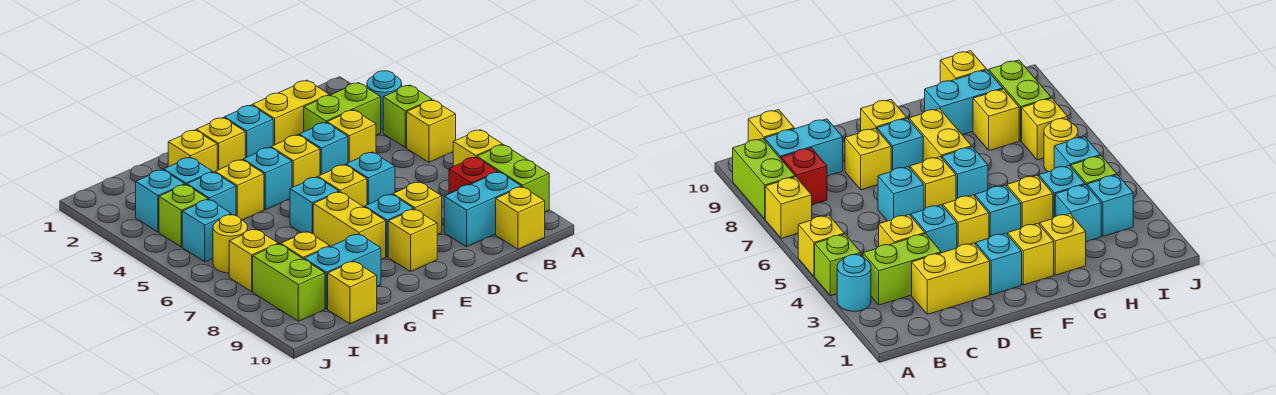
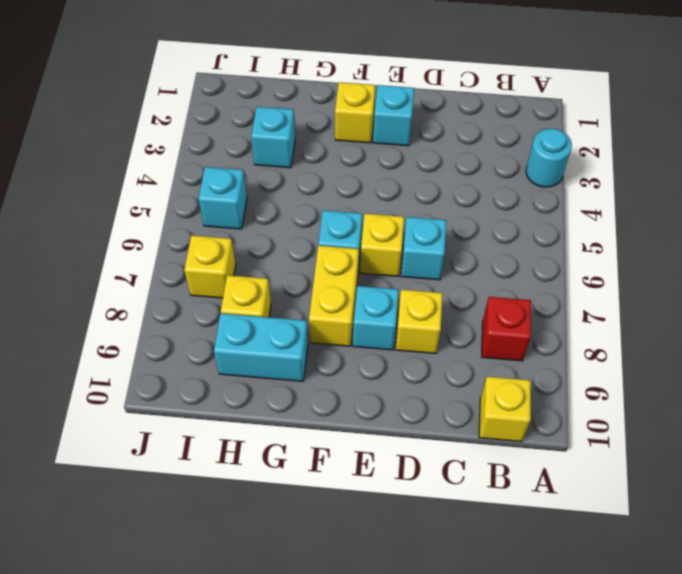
none -> lime brick A4 level 1
none -> yellow brick A5 level 1
none -> yellow brick A7 level 1
none -> lime brick A8:A9 level 1

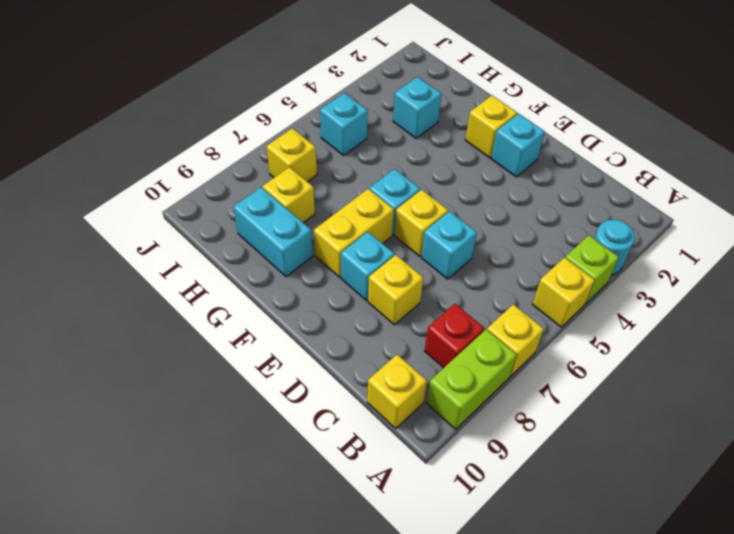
none -> lime brick B3:C3 level 1
none -> cyan brick B9:C9 level 1
none -> yellow brick C2:D2 level 1
none -> yellow brick C4 level 1

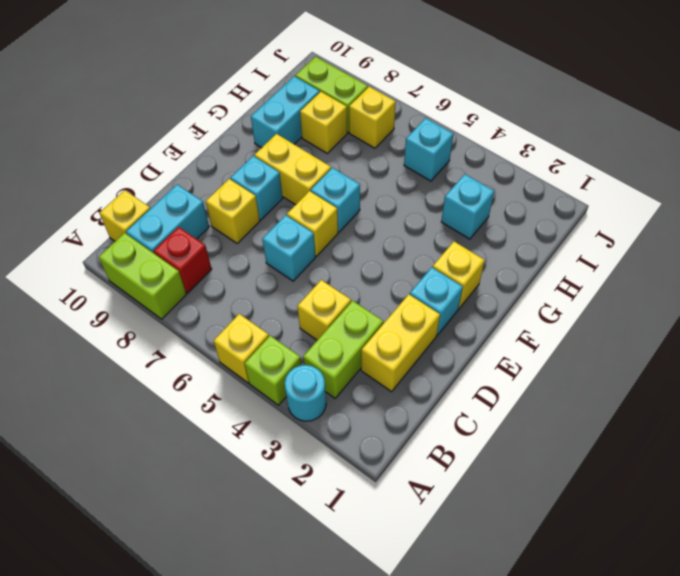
none -> yellow brick A7 level 1
none -> cyan brick D4 level 1
none -> yellow brick E4 level 1
none -> yellow brick E9 level 1

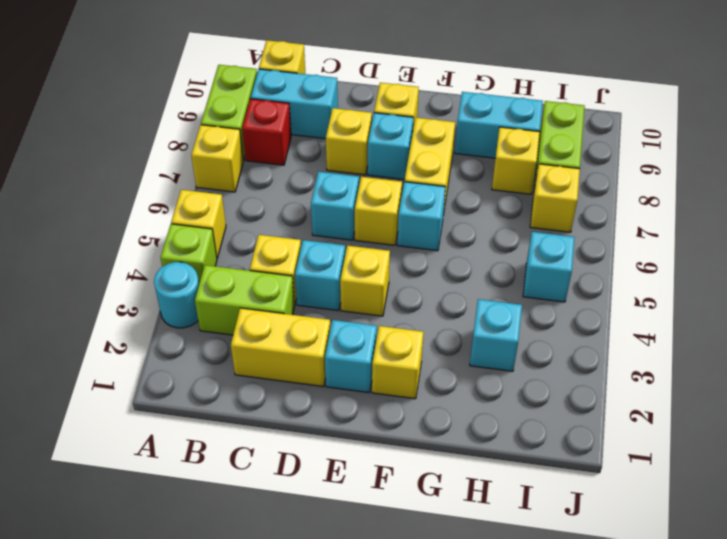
none -> cyan brick F4 level 1
none -> yellow brick G2 level 1
none -> yellow brick G4 level 1
none -> cyan brick H4 level 1

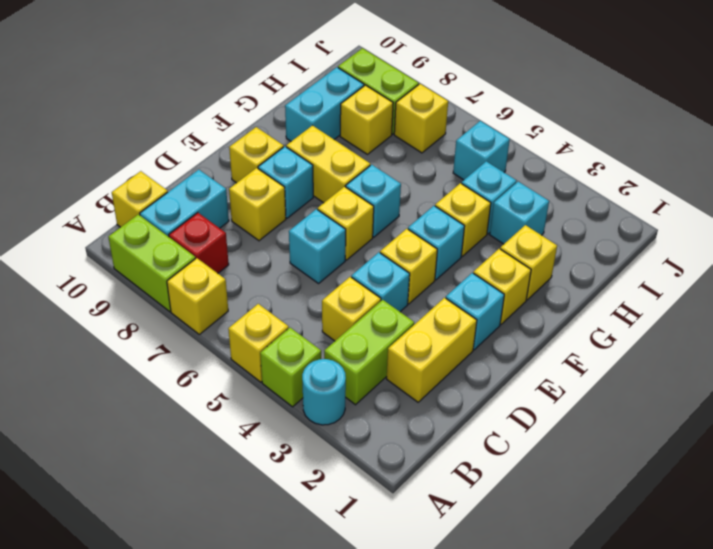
none -> yellow brick H10 level 1
none -> cyan brick I3 level 1
none -> lime brick I4 level 1
none -> yellow round brick I6 level 1

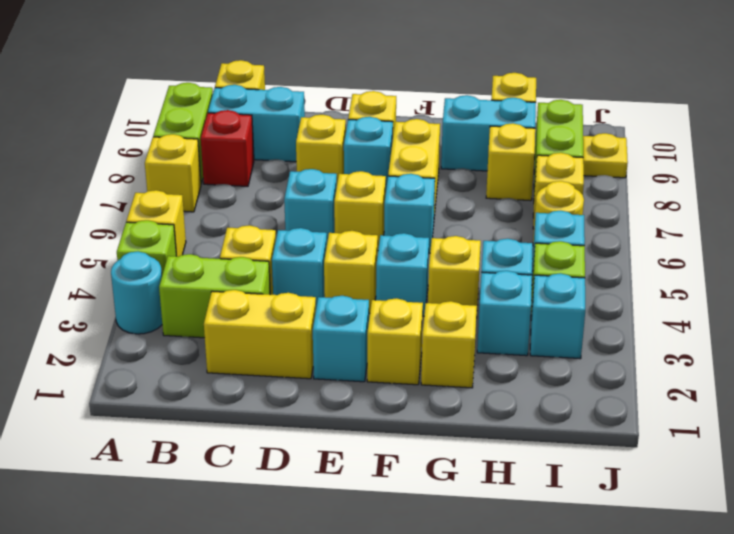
yellow plate J9 level 1 -> none

